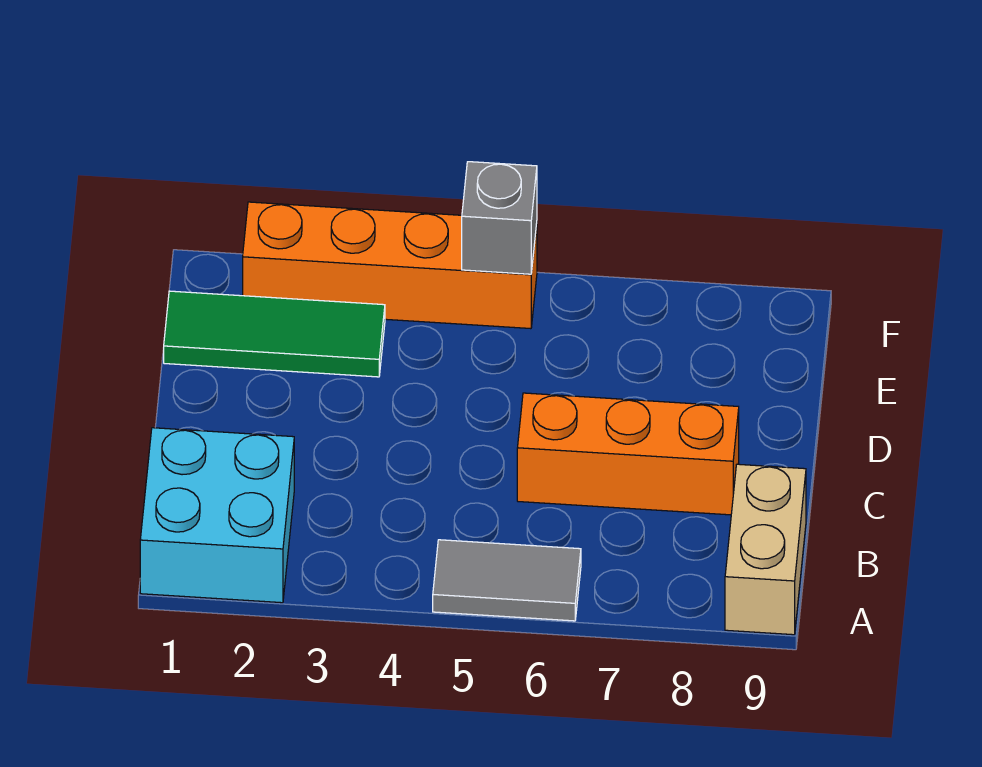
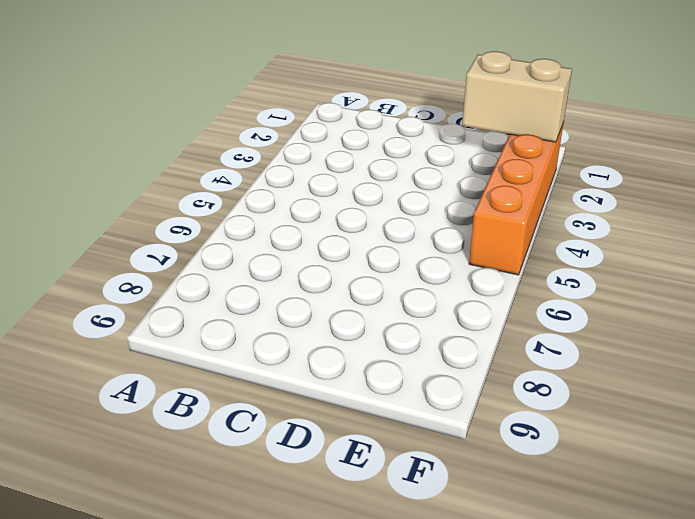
tan brick E2:F2 level 2 -> tan brick A9:B9 level 1
none -> cyan brick A1:B2 level 1
none -> grey tile A5:A6 level 1

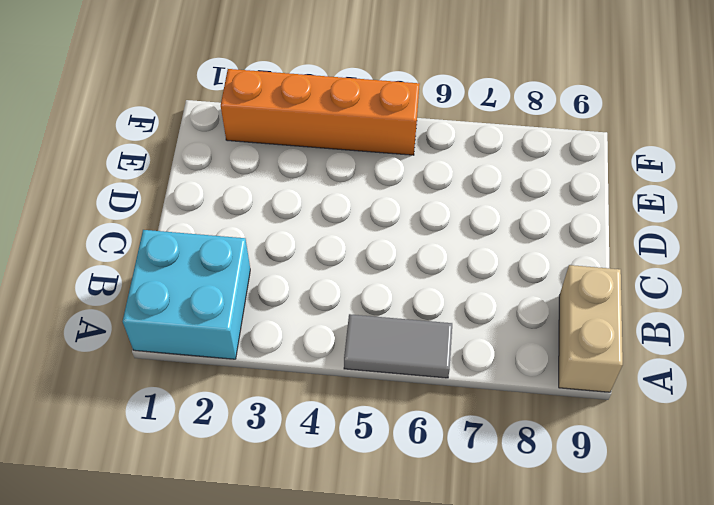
none -> orange brick C6:C8 level 1
none -> green tile E1:E3 level 1

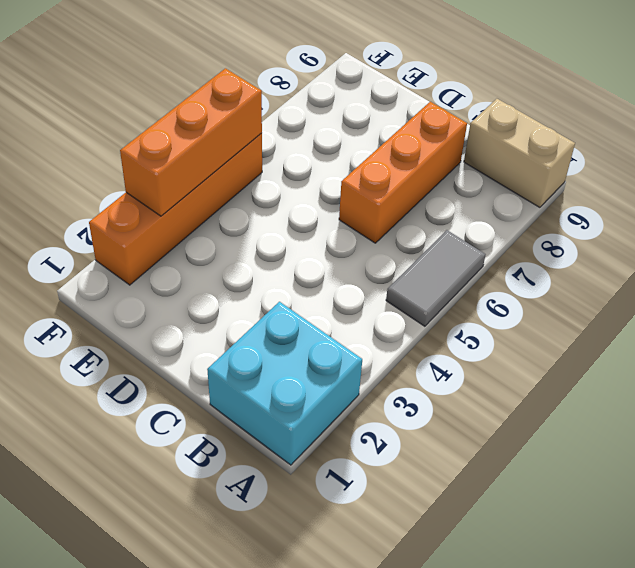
orange brick F3:F5 level 2 -> grey brick F5 level 2
none -> green tile E1:E3 level 1

